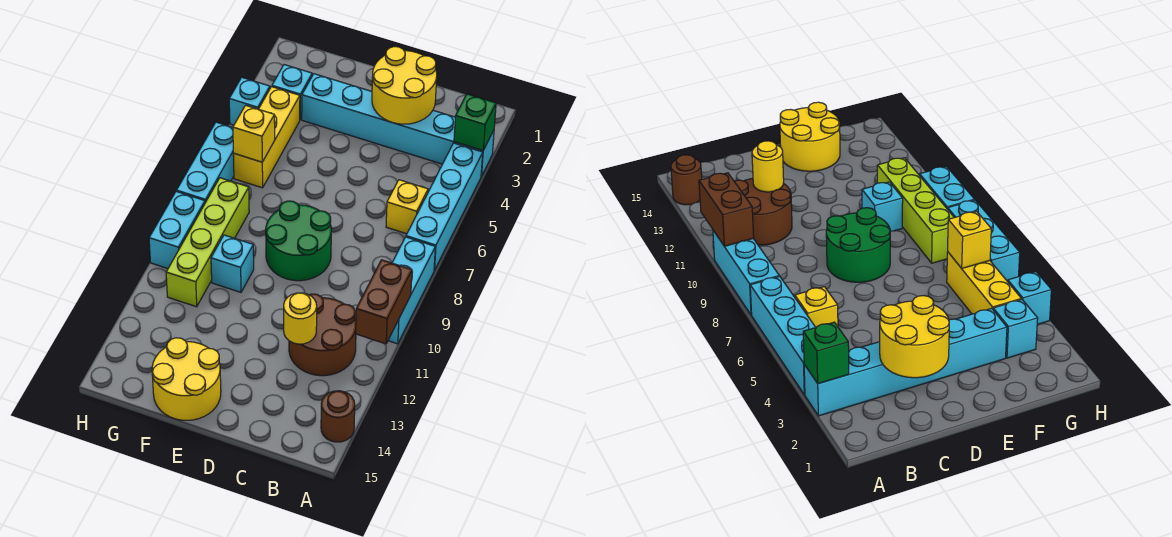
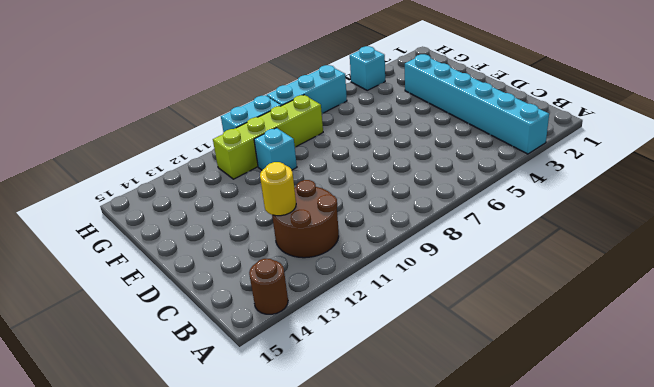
none -> cyan brick A4:A7 level 1
none -> cyan brick A8:A10 level 1
none -> yellow brick B6 level 1

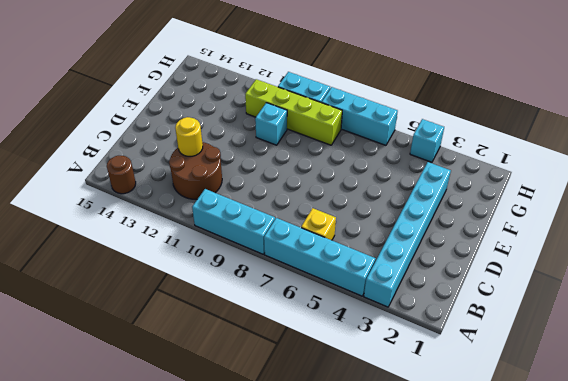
none -> green round brick D8:E9 level 1
none -> yellow round brick E14:F15 level 1
none -> cyan brick G3 level 1

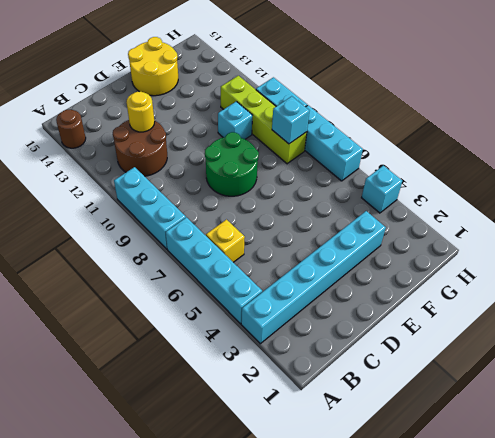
cyan brick G8 level 2 -> cyan brick G3 level 1
none -> yellow brick G4:G6 level 1
none -> green brick A3 level 2
none -> brown brick A10:A11 level 2

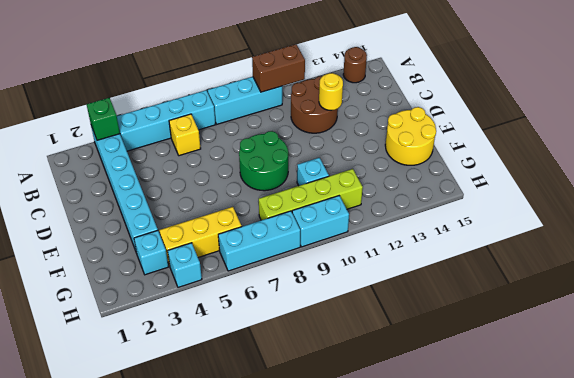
none -> yellow round brick C2:D3 level 2
none -> yellow brick G6 level 2

